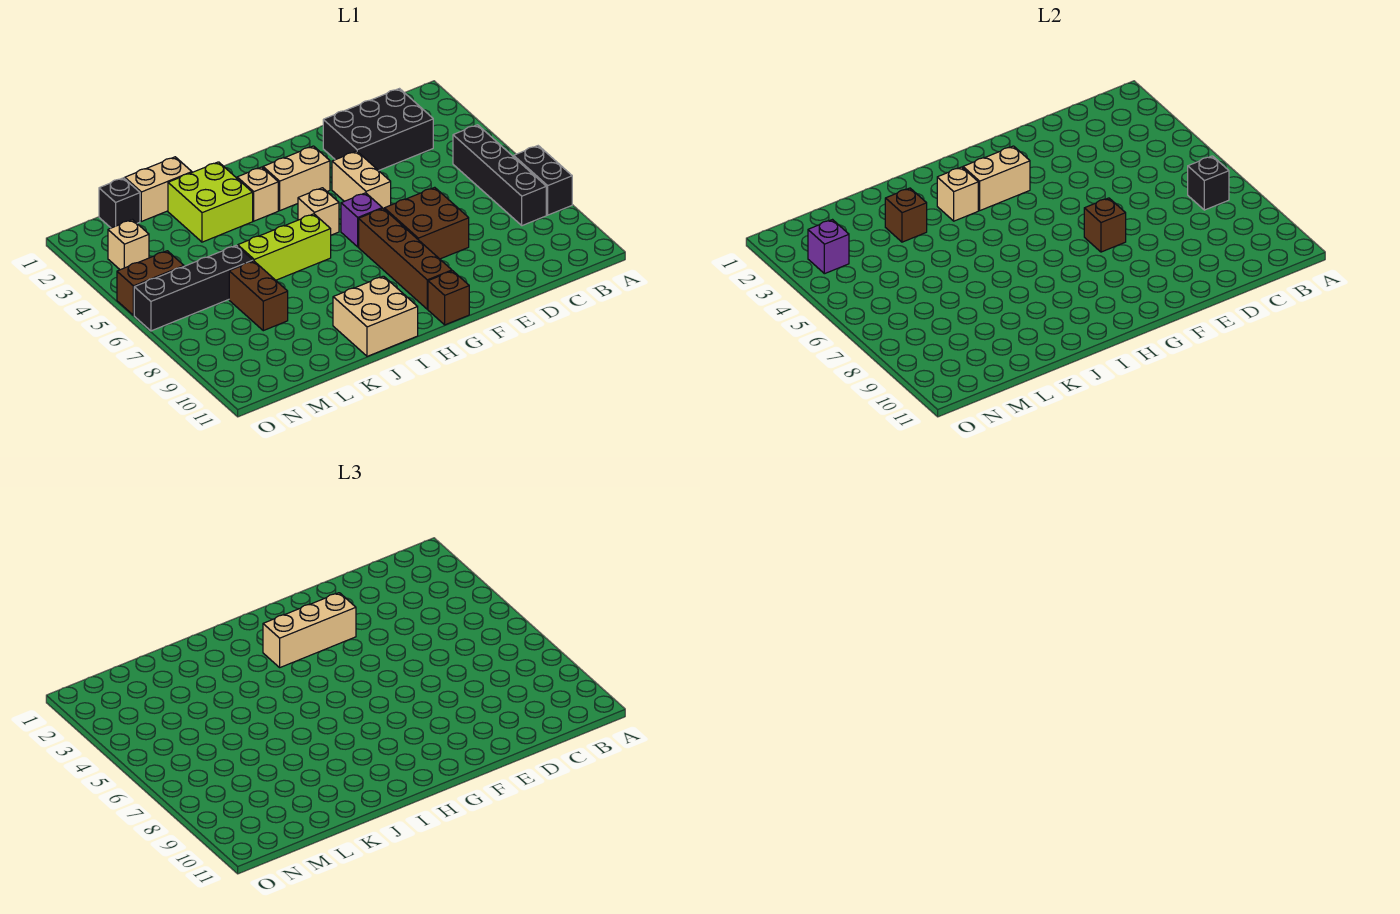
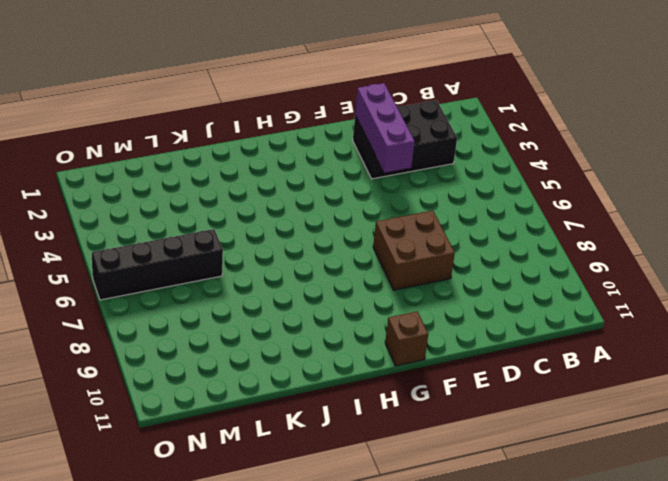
purple brick E2:E4 level 2 -> none
none -> black brick A7:A8 level 1
none -> black brick B5:B8 level 1
none -> tan brick F4:F5 level 1

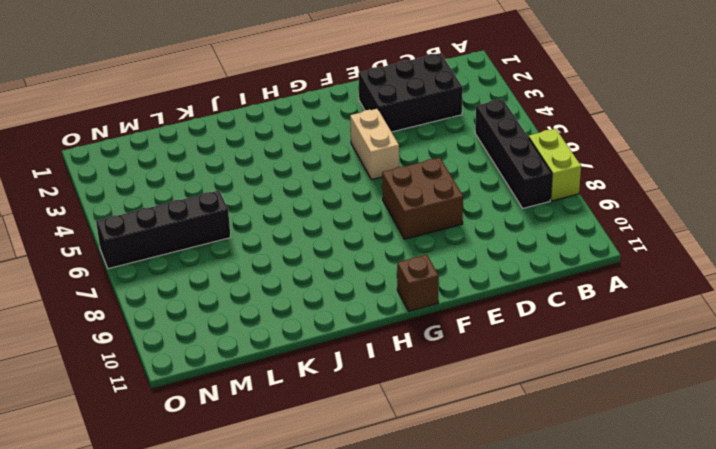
lime brick A7:A8 level 1 -> black brick A7:A8 level 1
none -> tan brick G3:H3 level 1
none -> purple brick G6 level 1
none -> brown brick G7:G10 level 1

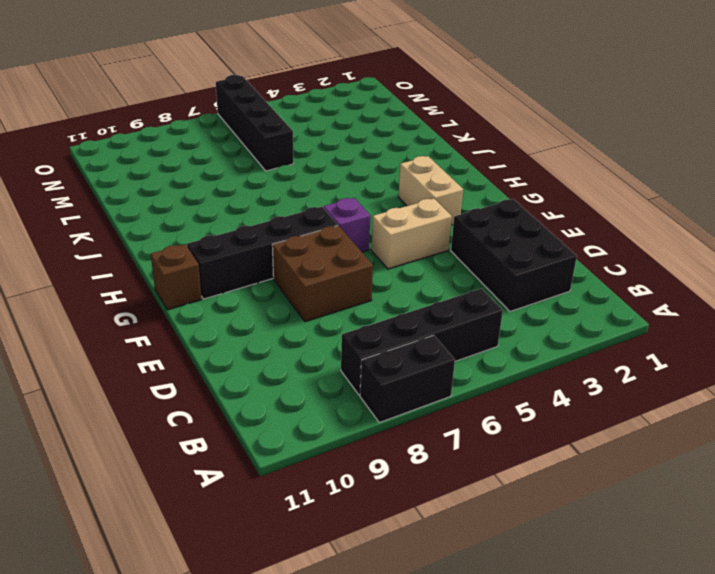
black brick G7:G10 level 1 -> brown brick G7:G10 level 1
none -> tan brick H5 level 1
none -> tan brick I3 level 1
none -> lime brick I6:K6 level 1

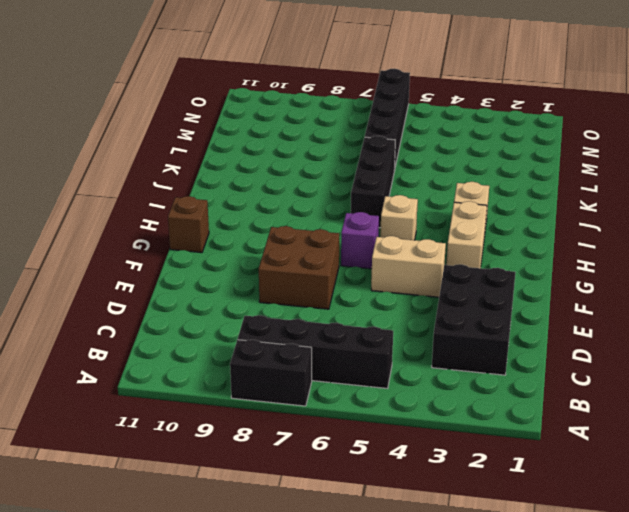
black brick I6:K6 level 1 -> lime brick I6:K6 level 1
none -> brown brick G7:G10 level 1
none -> tan brick I10:J11 level 1
none -> lime brick J2:K3 level 1

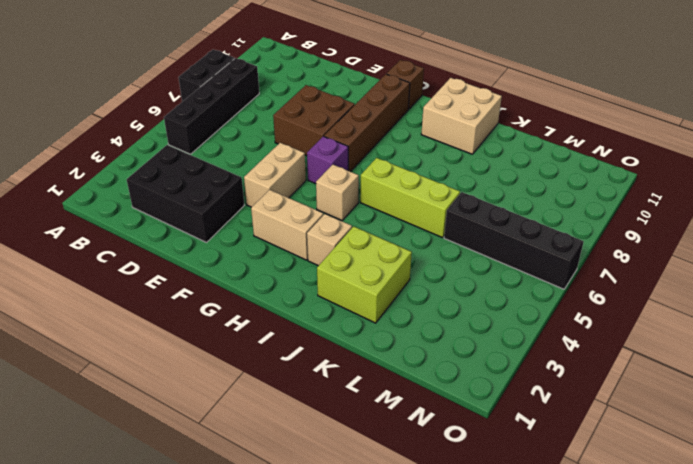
none -> tan brick K1:L1 level 1
none -> brown brick L7:L8 level 1
none -> black brick M1 level 1

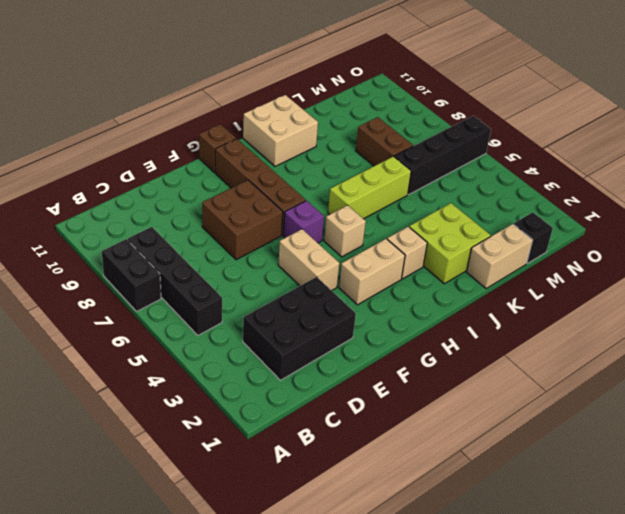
none -> tan brick N3 level 1
none -> brown brick N5:O5 level 1
none -> black brick B7 level 2

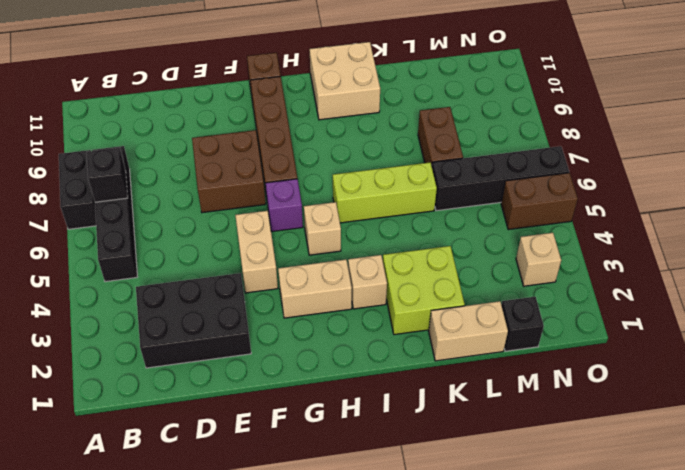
none -> brown brick F7 level 2
none -> tan brick G3:H3 level 2
none -> tan brick I3 level 2

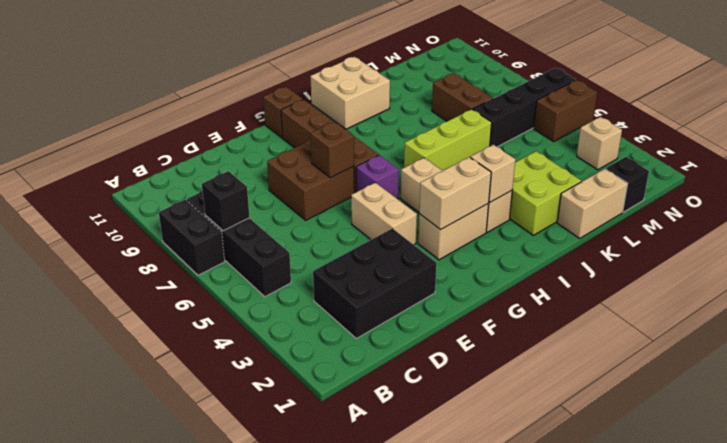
none -> brown brick K3 level 2
none -> purple brick N3 level 2
none -> tan brick F3:H3 level 3

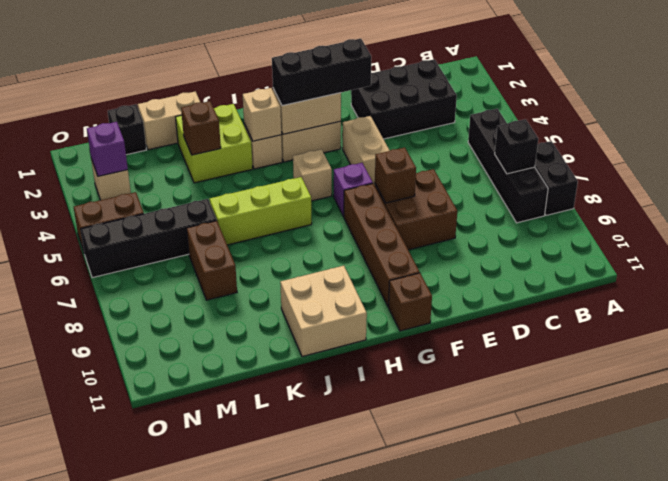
black brick F3:H3 level 3 -> tan brick F3:H3 level 3

